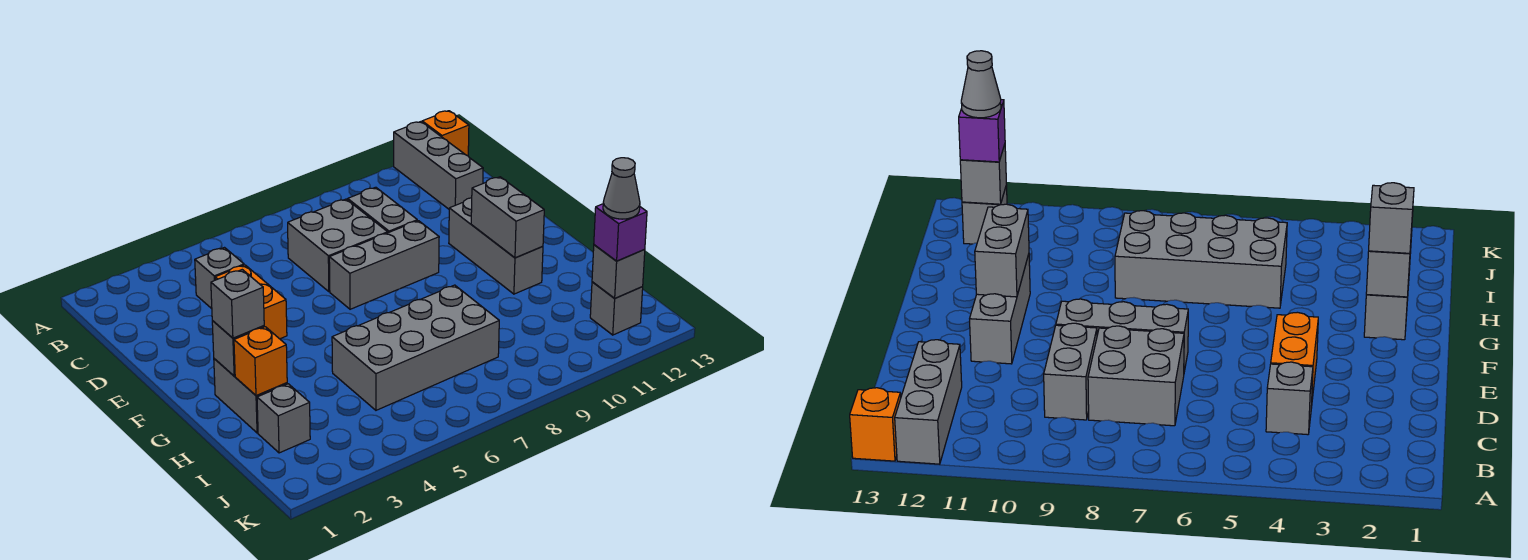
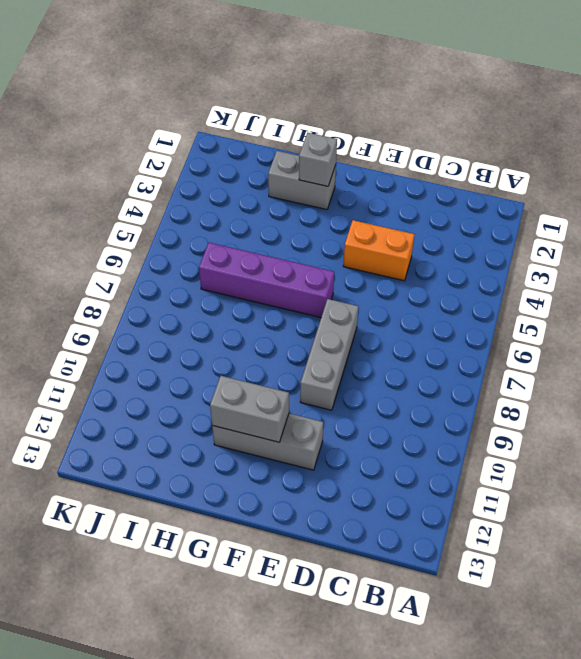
purple brick F6:I6 level 1 -> grey brick H5:I8 level 1
none -> grey brick A12:C12 level 1
none -> orange brick A13 level 1
none -> grey brick C4 level 1

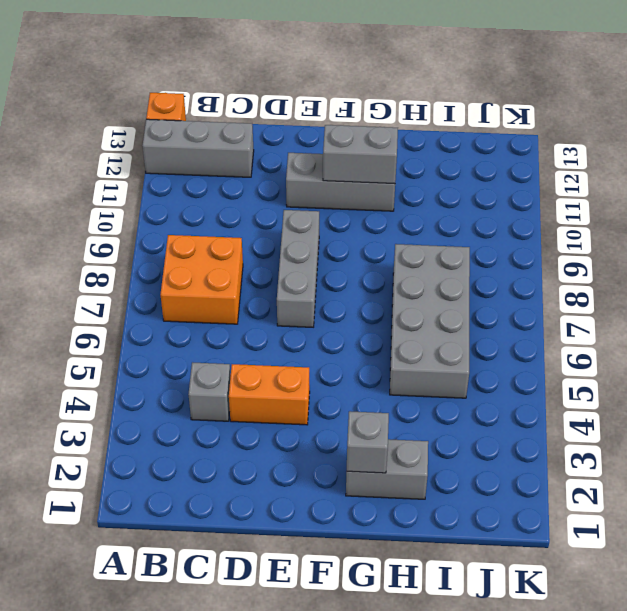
orange brick B7:C8 level 1 -> grey brick C7:D8 level 1
none -> grey brick C9:D9 level 1
none -> grey brick I2 level 1
none -> grey brick J12 level 1

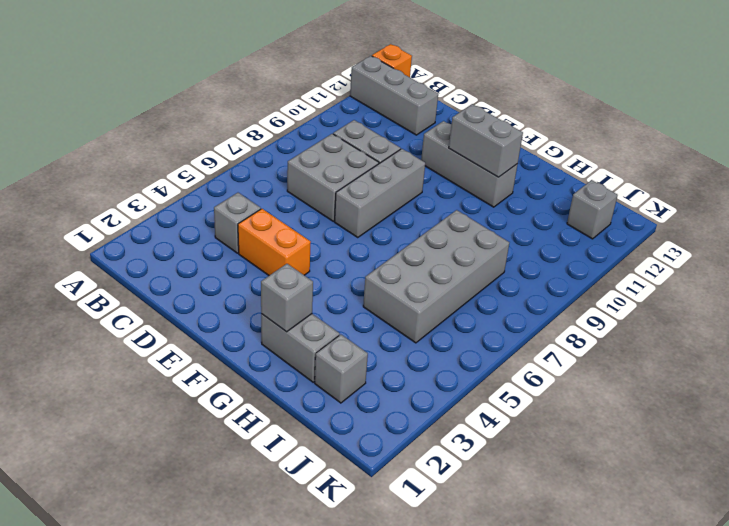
none -> orange brick H2 level 2
none -> grey brick J12 level 2
none -> grey brick G2 level 3

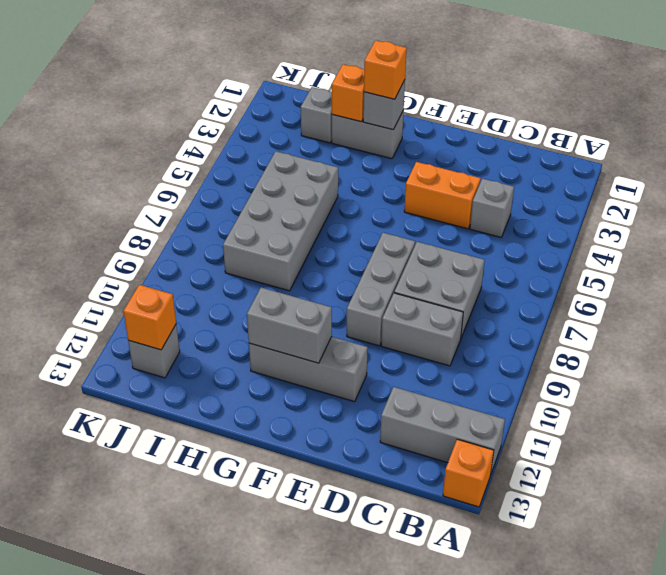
orange brick G2 level 3 -> grey brick G2 level 3
orange brick J12 level 2 -> grey brick J12 level 2
none -> purple brick J12 level 3
none -> grey cone J12 level 4

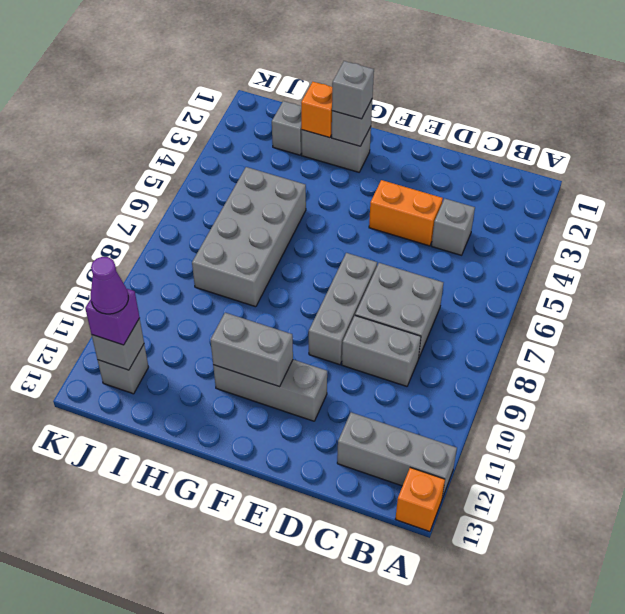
purple cone J12 level 4 -> grey cone J12 level 4

